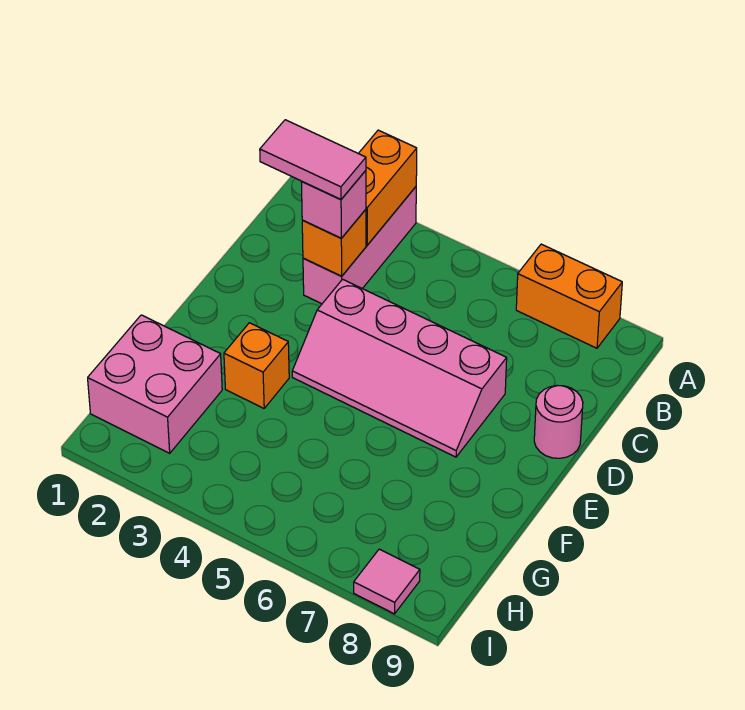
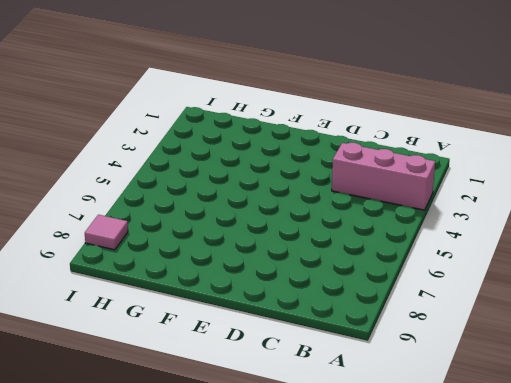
none -> orange brick A7:A8 level 1
none -> pink slope D4:E7 level 1 top D

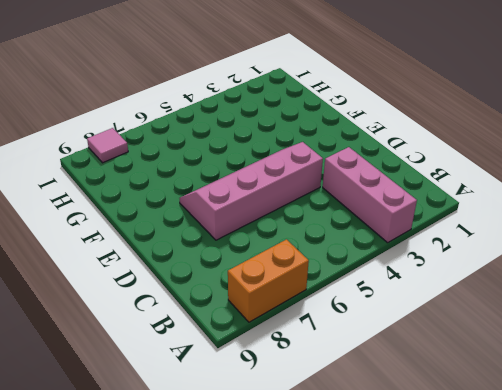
none -> pink round brick D9 level 1
none -> orange brick F3 level 1

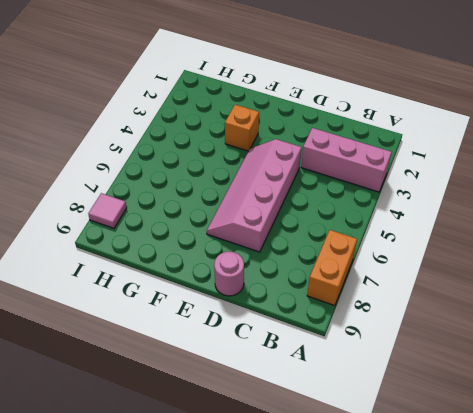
none -> pink brick G1:H2 level 1
none -> orange brick A3:B3 level 2

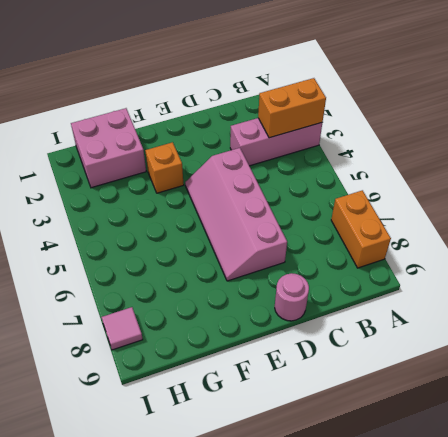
none -> orange brick C3 level 2
none -> pink brick C3 level 3

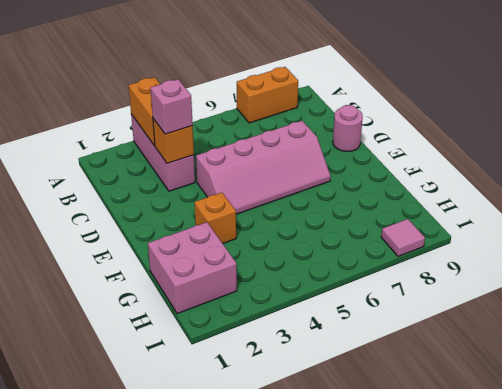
none -> pink tile C2:C3 level 4

